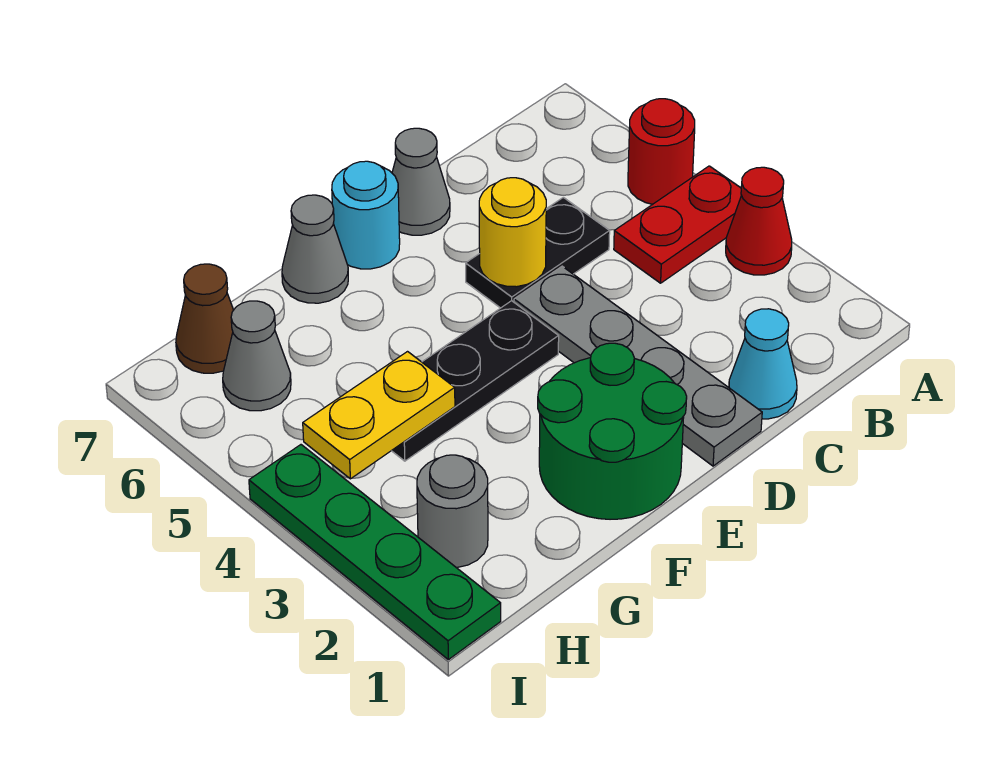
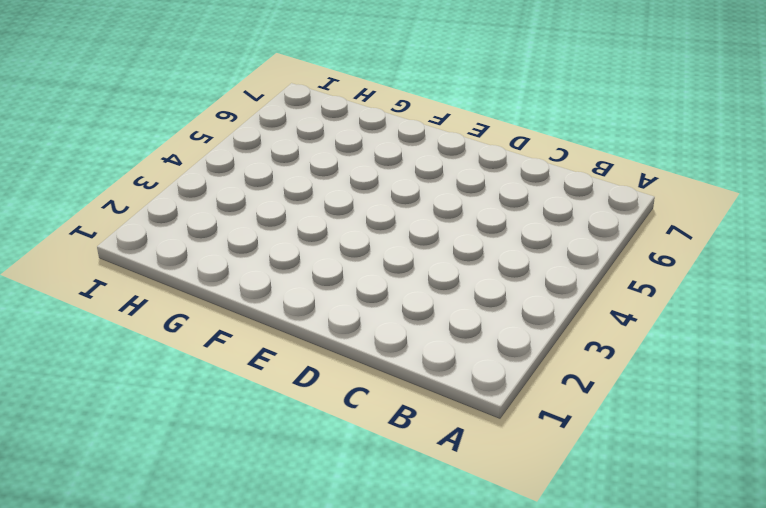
none -> red cone A3 level 1
none -> red plate A4:B4 level 1
none -> red round brick A5 level 1

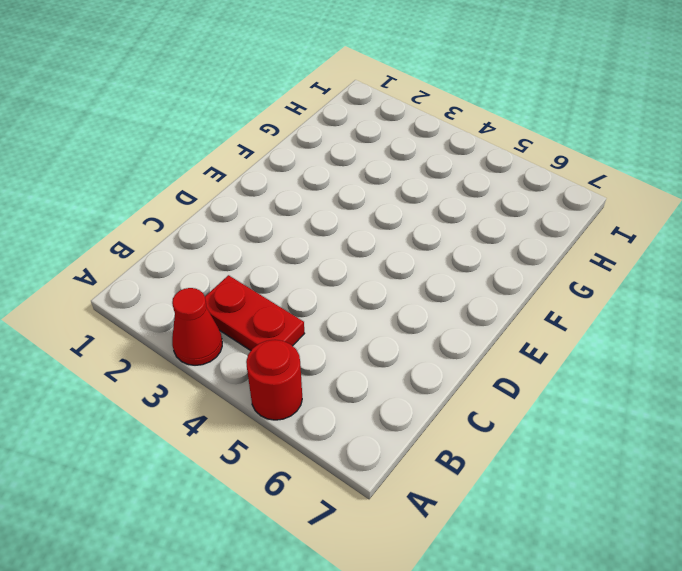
red plate B3:B4 level 1 -> red plate A4:B4 level 1
none -> cyan cone C1 level 1
none -> black plate C5:D5 level 1
none -> grey plate D1:D4 level 1

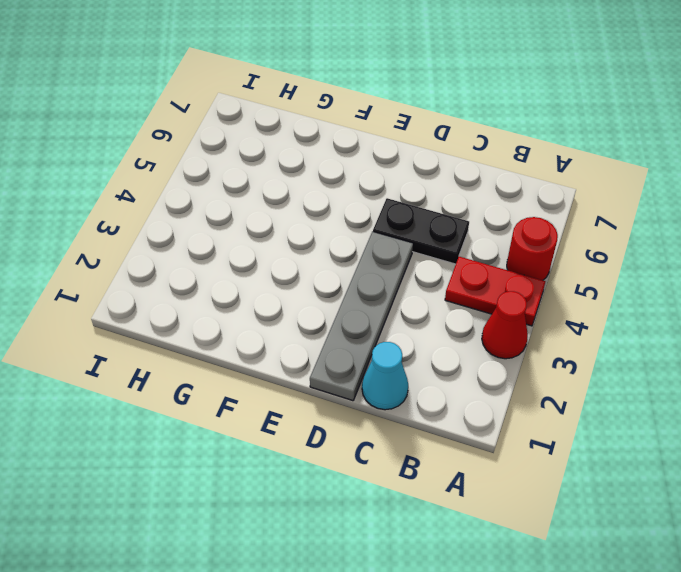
none -> grey cone D7 level 1
none -> green round brick E1:F2 level 1
none -> black plate E4:G4 level 1

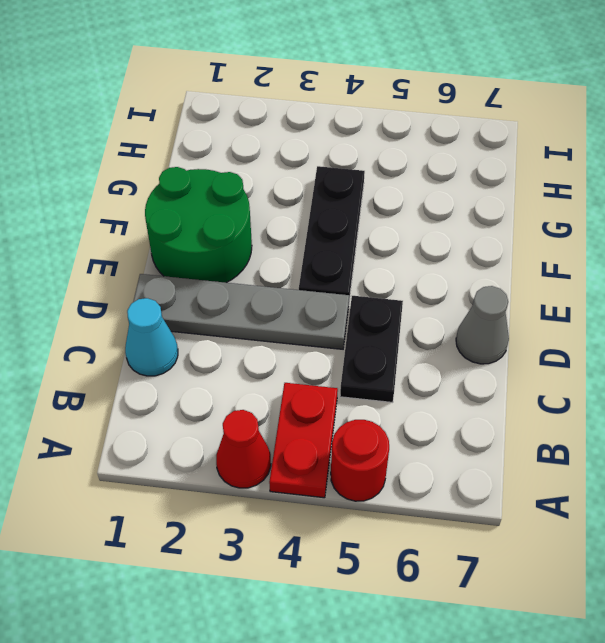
none -> cyan round brick E7 level 1
none -> grey cone F7 level 1
none -> grey round brick H2 level 1

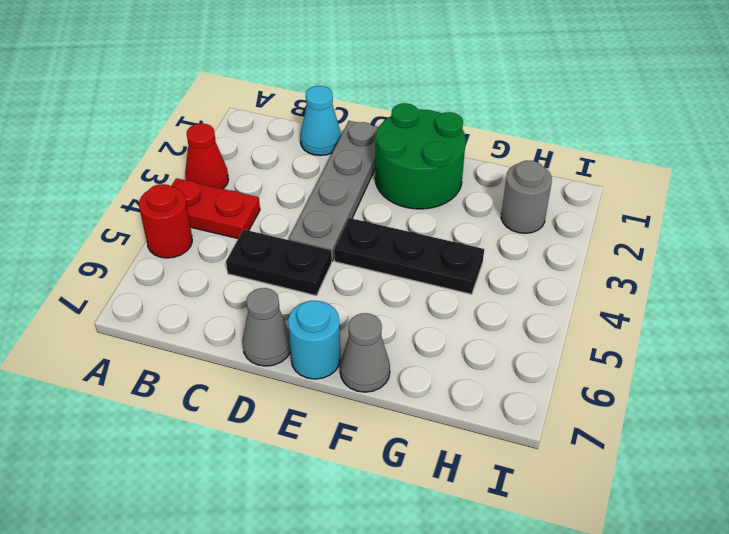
none -> grey cone H6 level 1
none -> brown cone H7 level 1
none -> green plate I1:I4 level 1

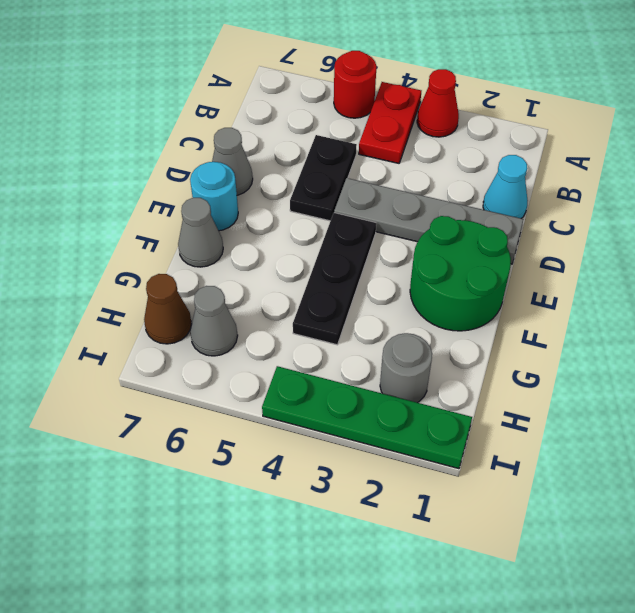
none -> yellow round brick D5 level 2
none -> yellow plate G4:H4 level 2

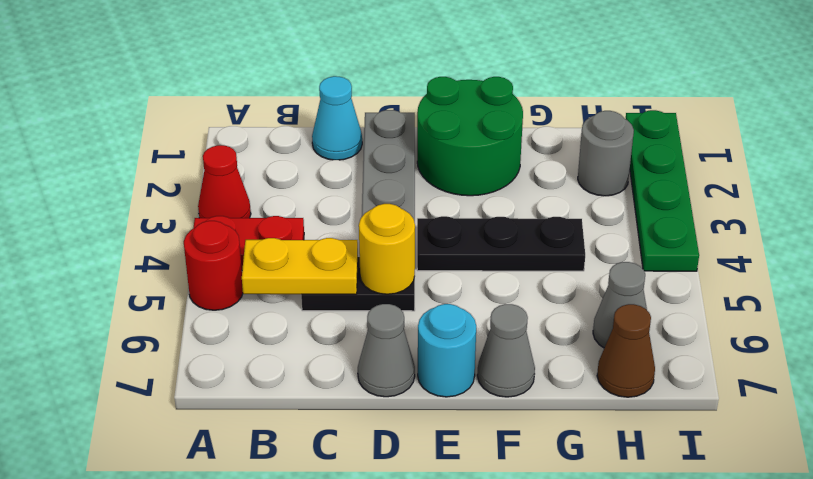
yellow plate B5:C5 level 2 -> yellow plate G4:H4 level 2

